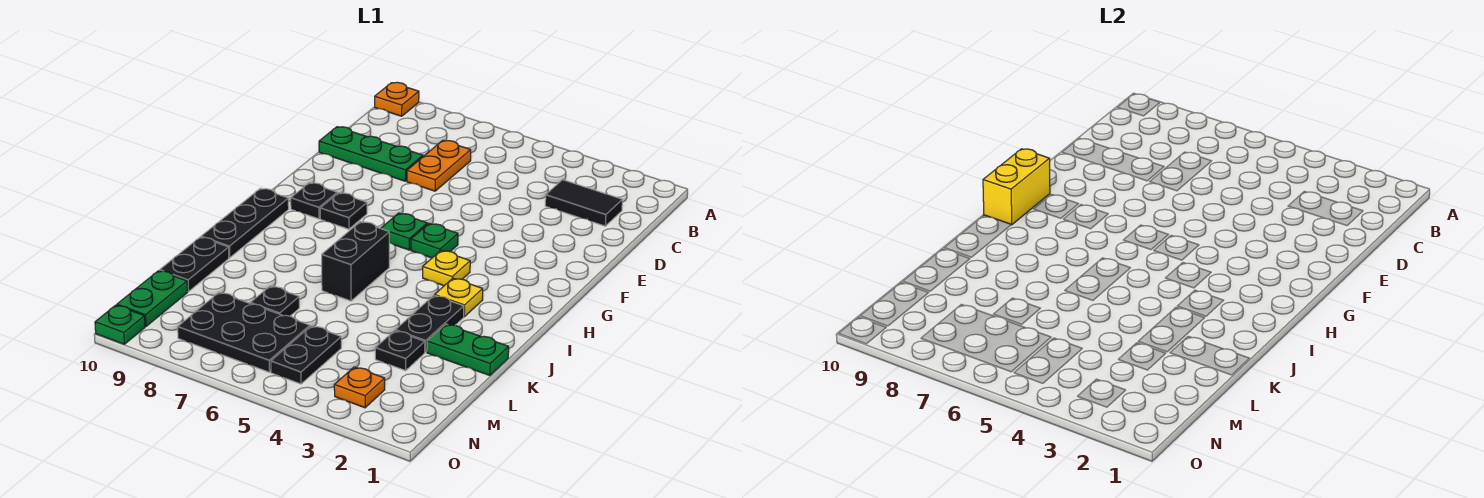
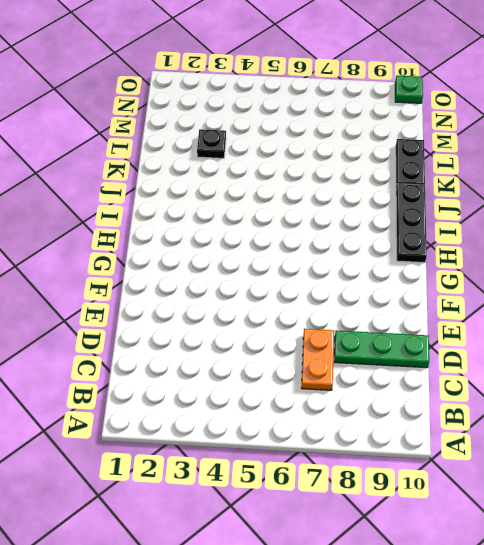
none -> orange plate A10 level 1
none -> black tile C2:C3 level 1
none -> green plate G5 level 1

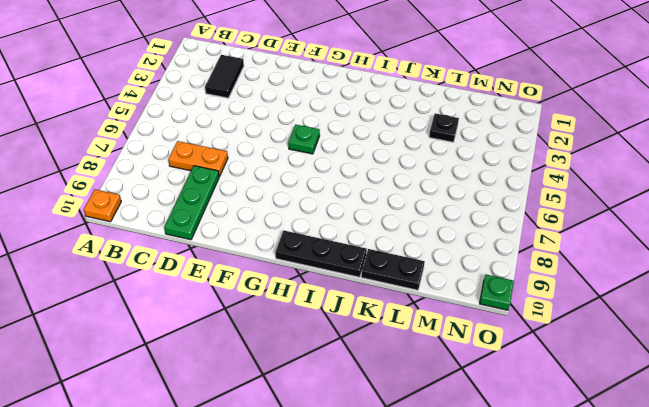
none -> green plate G6 level 1
none -> black plate G8 level 1
none -> black plate G9 level 1

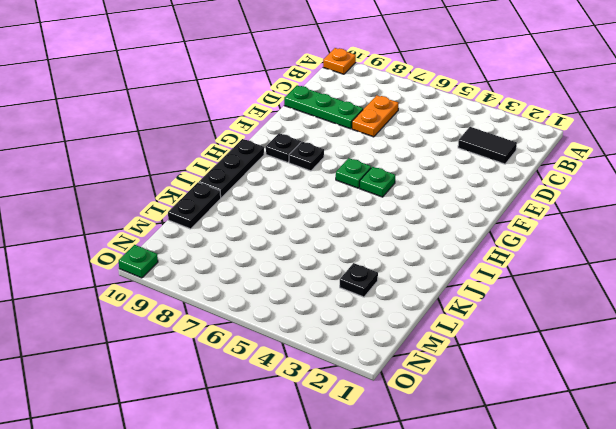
none -> yellow plate H4 level 1
none -> yellow plate I3 level 1
none -> black brick I6:J6 level 1

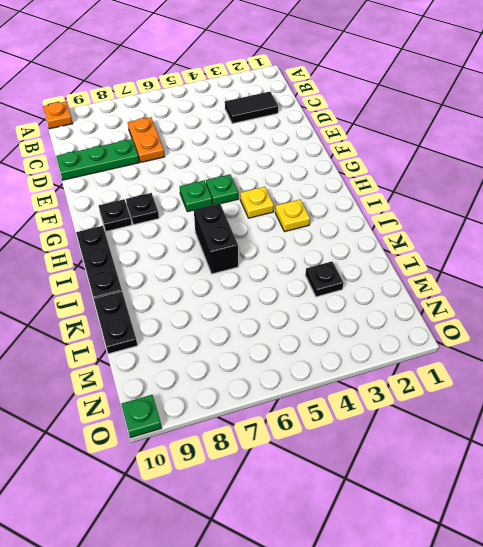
none -> black plate J3:K3 level 1
none -> green plate K1:K2 level 1
none -> black plate L7 level 1

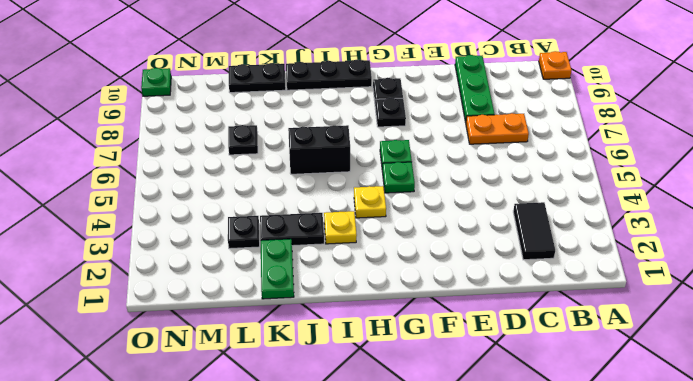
none -> black plate M5:N5 level 1
none -> black plate M6:N8 level 1
none -> green plate M10:N10 level 1

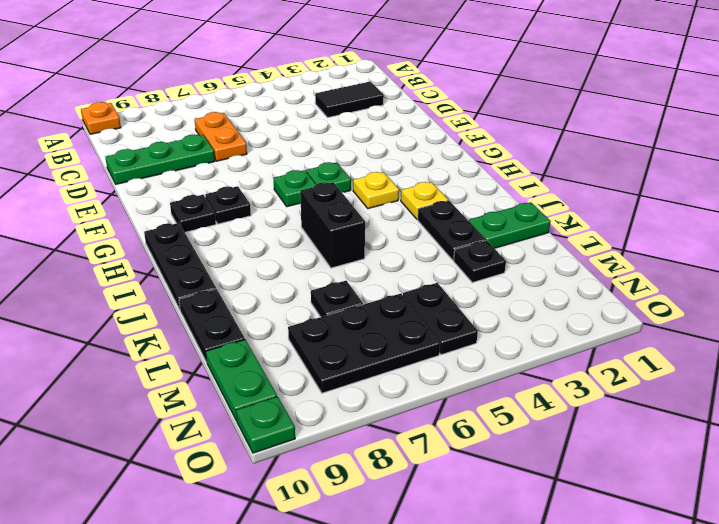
none -> orange plate N3 level 1
none -> yellow brick G10:H10 level 2

